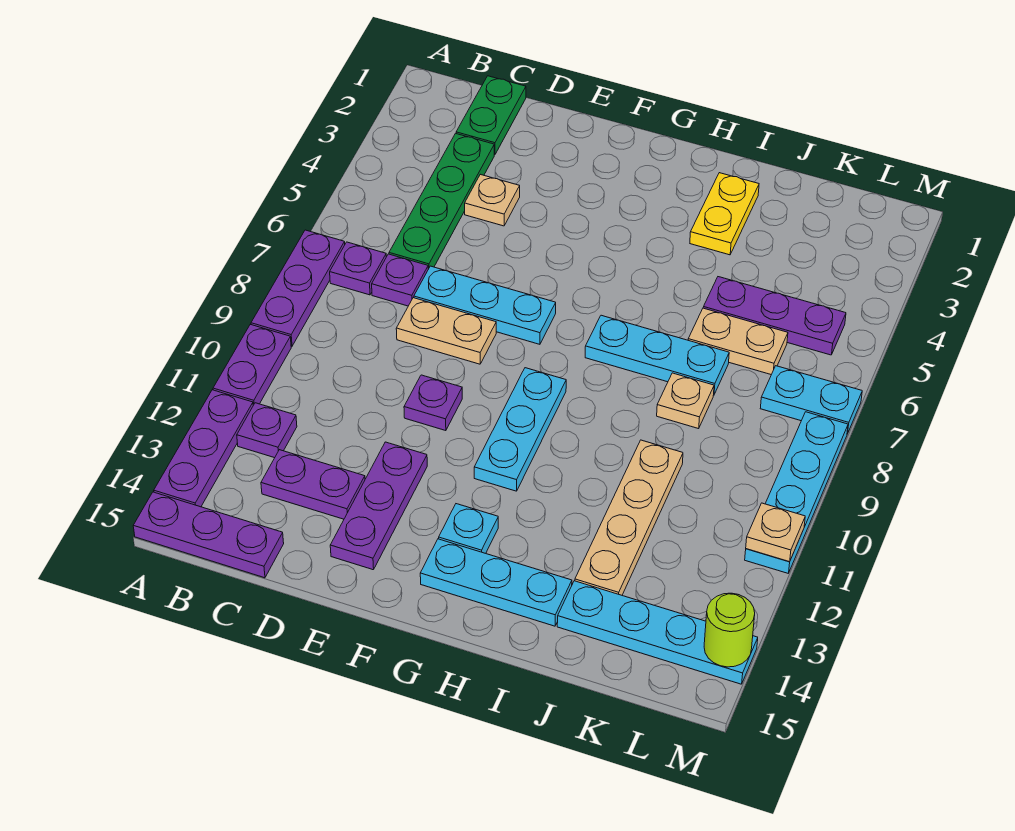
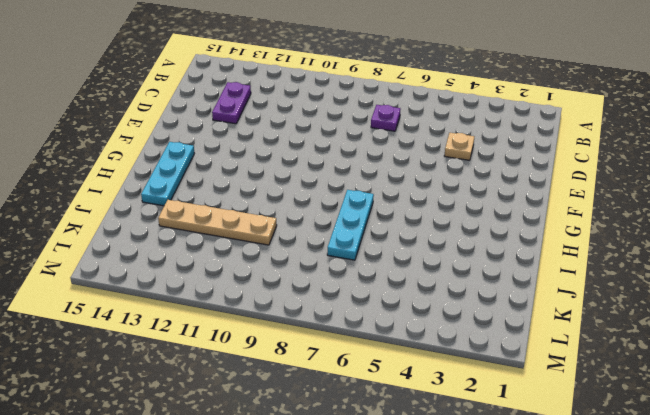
none -> purple plate A7:A9 level 1
none -> purple plate A10:A11 level 1
none -> purple plate A12:A14 level 1

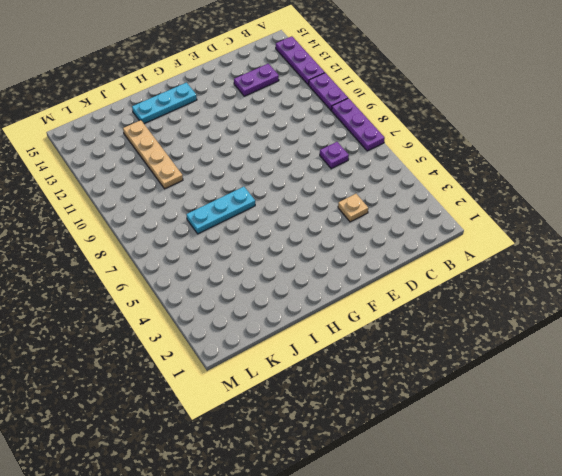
none -> purple plate A15:C15 level 1
none -> purple plate B7 level 1
none -> purple plate B12 level 1

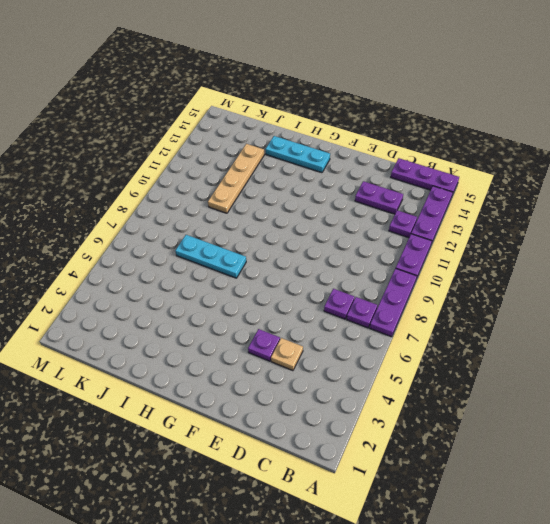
purple plate E4 level 1 -> purple plate E10 level 1
none -> green plate C1:C2 level 1
none -> green plate C3:C6 level 1
none -> cyan plate D7:F7 level 1

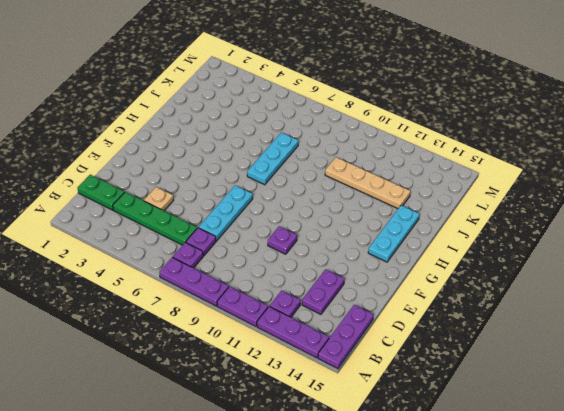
none -> tan plate D8:E8 level 1
none -> purple plate E12:E14 level 1
none -> cyan plate G9:G11 level 1

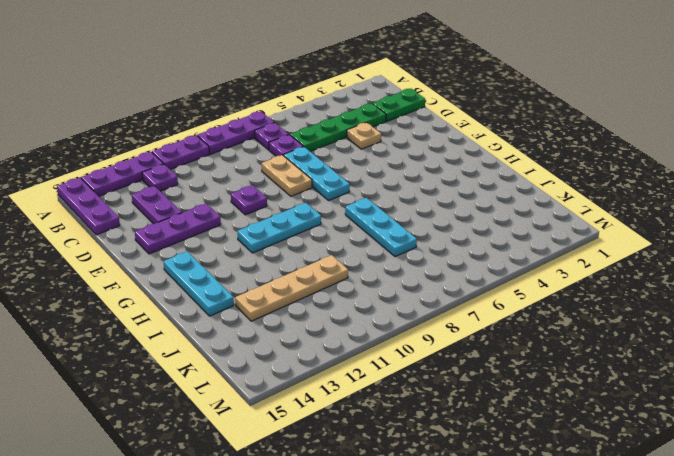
none -> cyan plate G13 level 1
none -> yellow plate I2:I3 level 1
none -> purple plate J5:L5 level 1

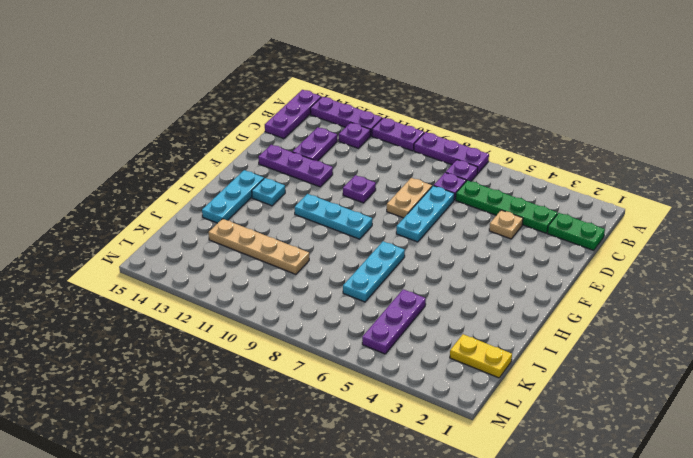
yellow plate K1:K2 level 1 -> yellow plate I2:I3 level 1
none -> tan plate J6:K6 level 1
none -> tan plate J8 level 1
none -> cyan plate J14:M14 level 1

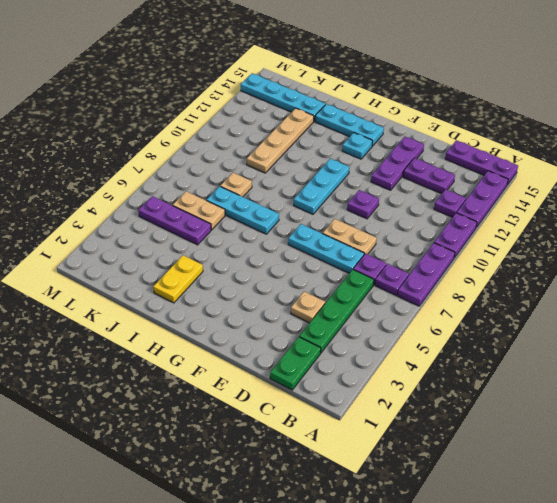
none -> cyan plate L7:M7 level 1
none -> cyan plate M8:M11 level 1
none -> tan plate M11 level 2

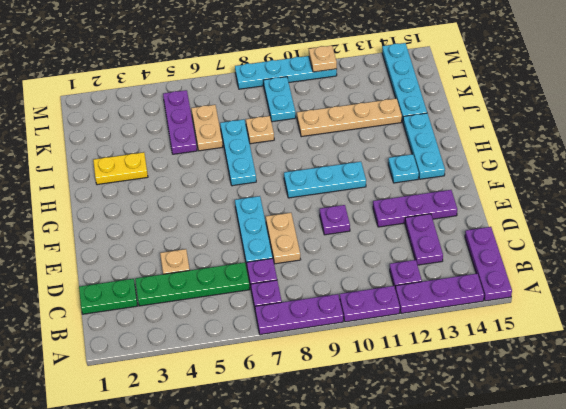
cyan plate K9:L9 level 1 -> cyan plate L7:M7 level 1
none -> lime round brick M14 level 2

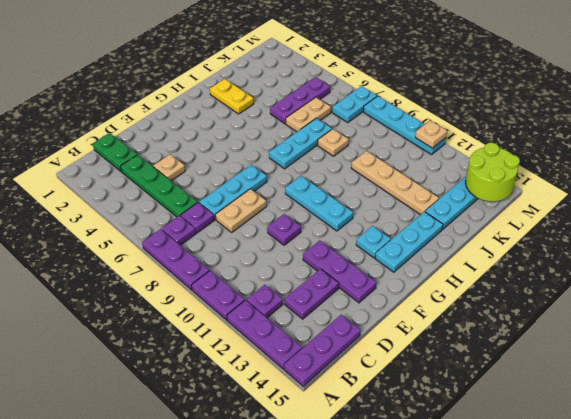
lime round brick L14:M15 level 2 -> lime round brick M14 level 2

